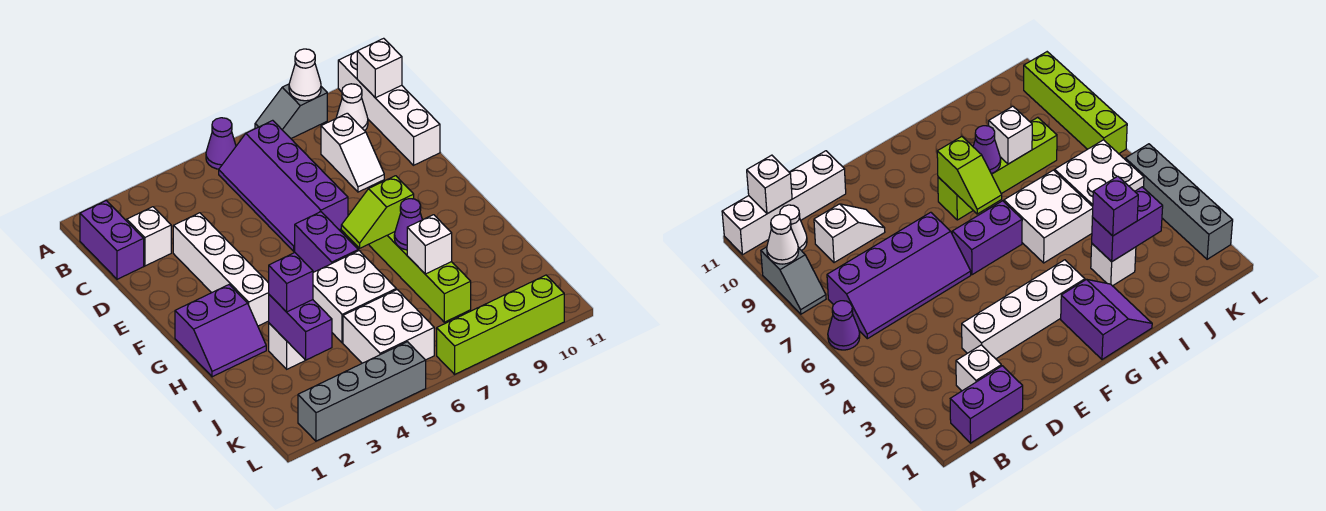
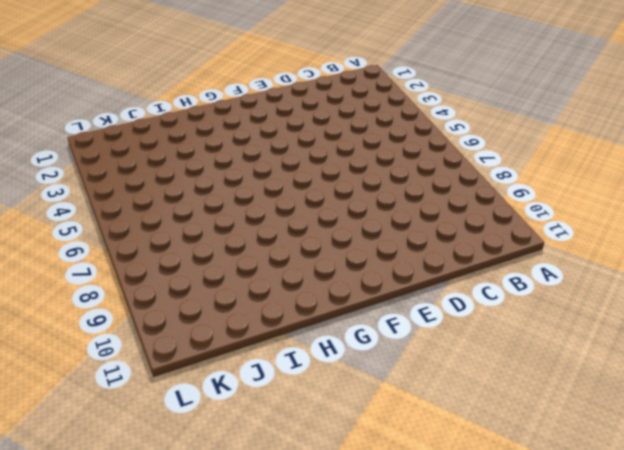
none -> purple cone A6 level 1
none -> grey slope A8:A9 level 1 top 9
none -> white brick A11:D11 level 1

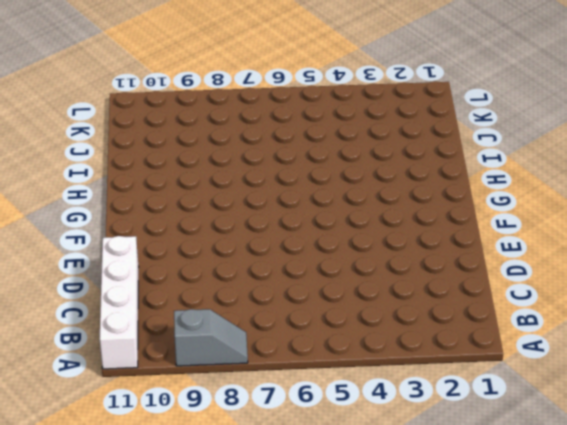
none -> purple cone A6 level 1
none -> purple brick B1:C1 level 1
none -> purple slope B6:E7 level 1 top 7

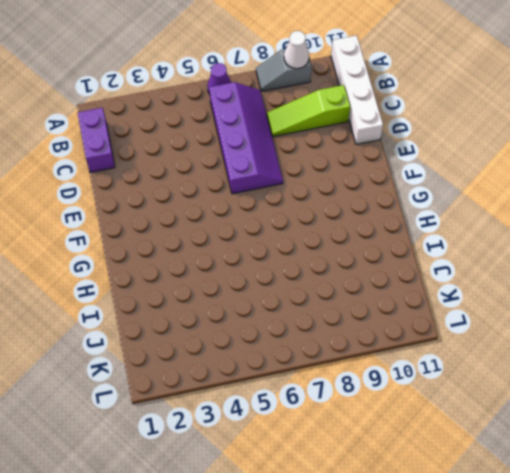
purple slope B6:E7 level 1 top 6 -> purple slope B6:E7 level 1 top 7
lime slope C8:C10 level 1 top 10 -> white slope C9:D9 level 1 top C
none -> white cone B10 level 1
none -> white brick C2 level 1
none -> white brick D3:G3 level 1

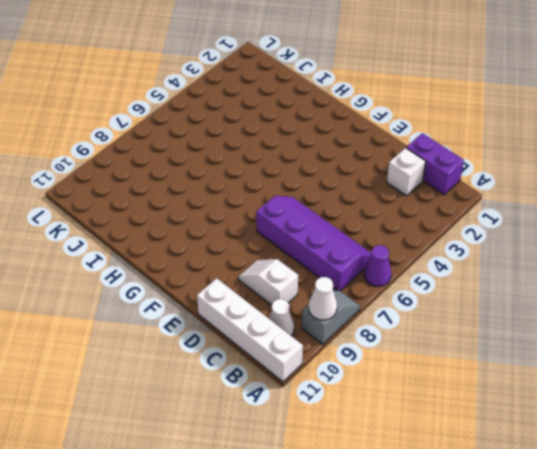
none -> white brick D3:G3 level 1
none -> purple brick F6:G6 level 1
none -> purple slope G1:H2 level 1 top G

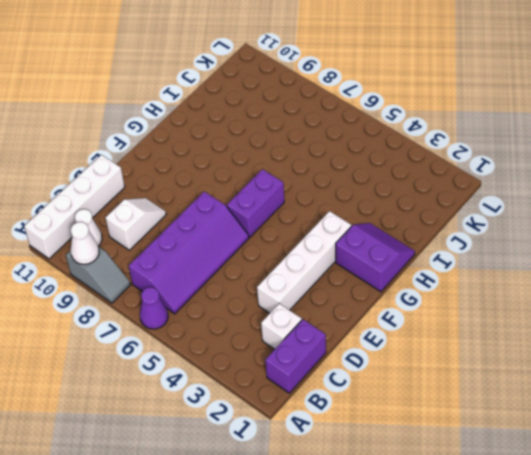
none -> lime brick G8:J8 level 1
none -> white brick H5:I6 level 1
none -> white brick I3 level 1

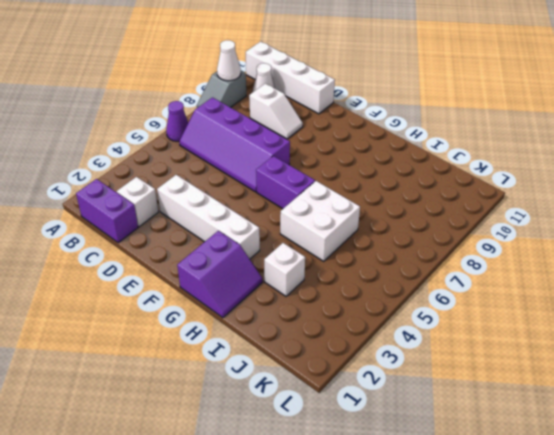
none -> lime brick G8:J8 level 1
none -> white brick J5:K6 level 1
none -> grey brick L2:L5 level 1

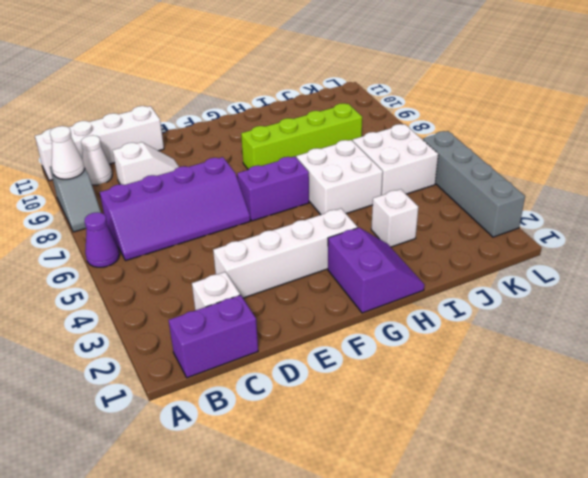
none -> lime brick L7:L10 level 1
none -> white brick B11 level 2
none -> lime slope G7:G8 level 2 top 8

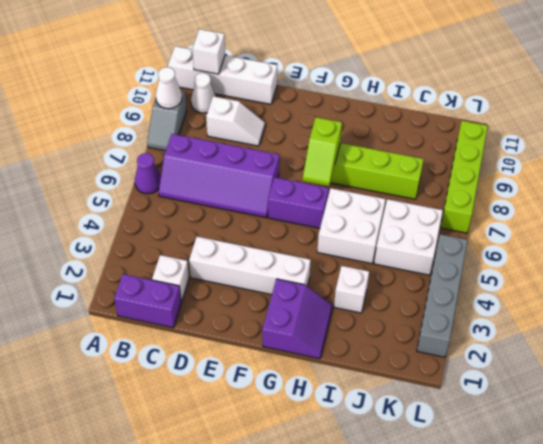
none -> purple cone H8 level 2
none -> purple brick I3:J3 level 2
none -> white brick I8 level 2

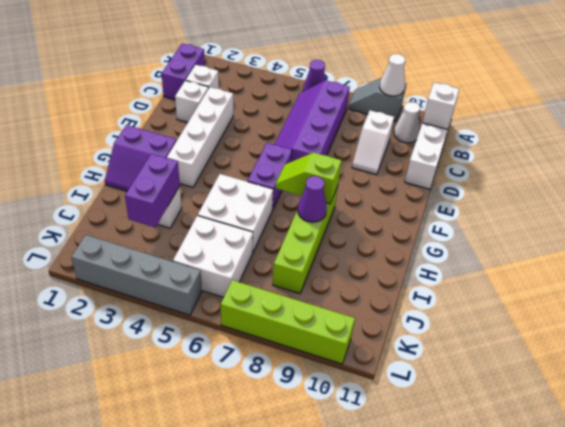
white brick D2 level 1 -> white brick I8 level 2
none -> purple brick I3 level 3

